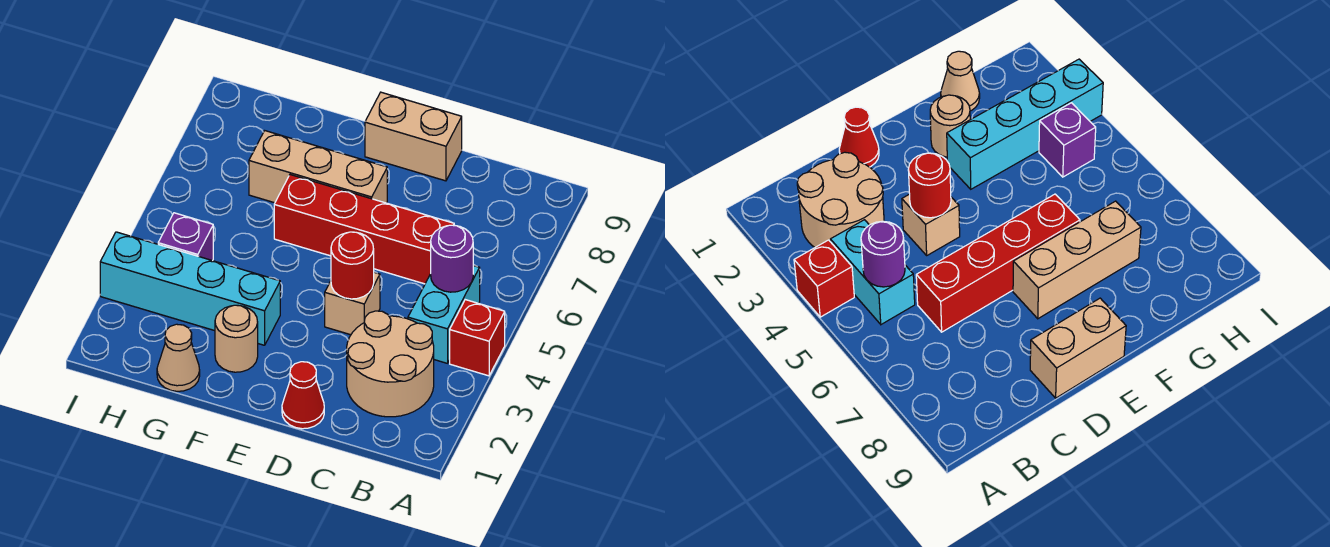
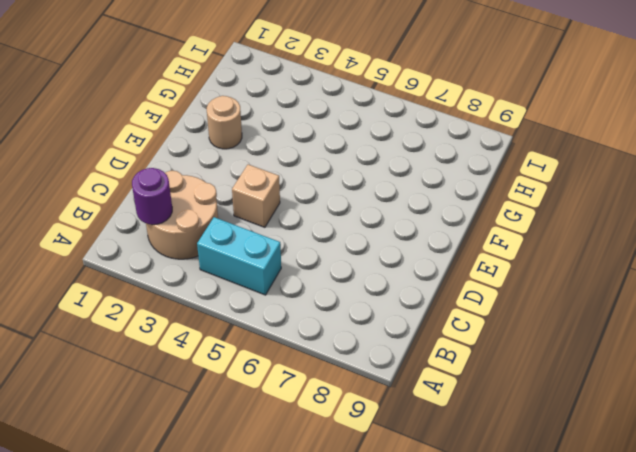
purple round brick B2 level 2 -> purple round brick B5 level 2
none -> red brick A4 level 1
none -> red brick C6:F6 level 1
none -> red cone D1 level 1

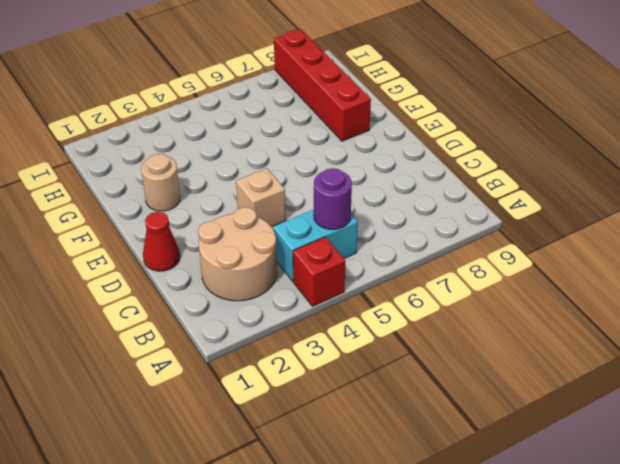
red brick F8:I8 level 1 -> red brick C6:F6 level 1
none -> tan brick D9:E9 level 1
none -> tan brick E7:G7 level 1
none -> cyan brick F3:I3 level 1

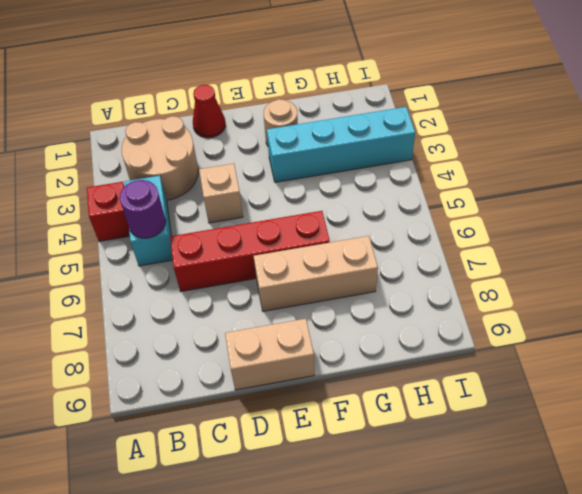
none -> tan cone G1 level 1
none -> purple brick H4 level 1
none -> red round brick D4 level 2

